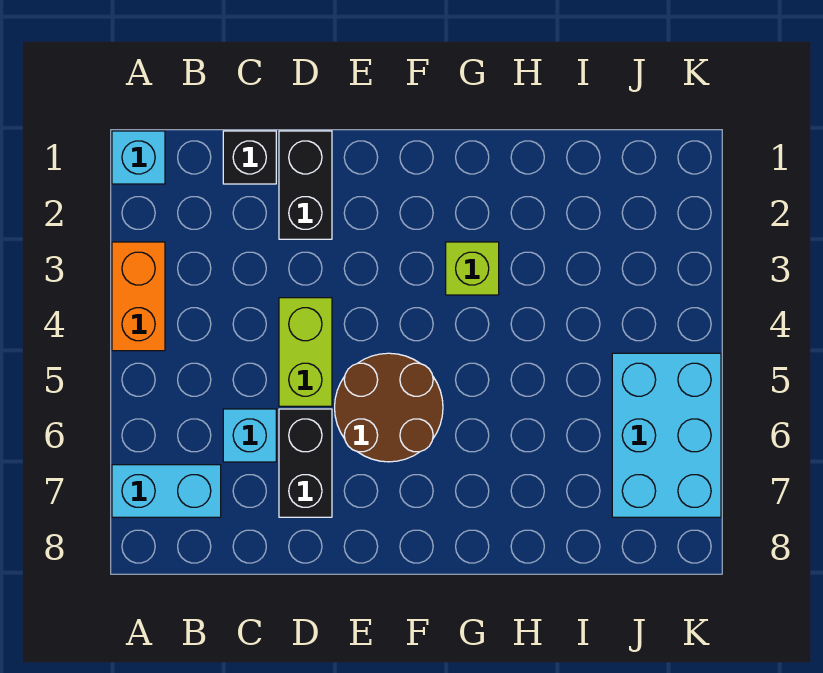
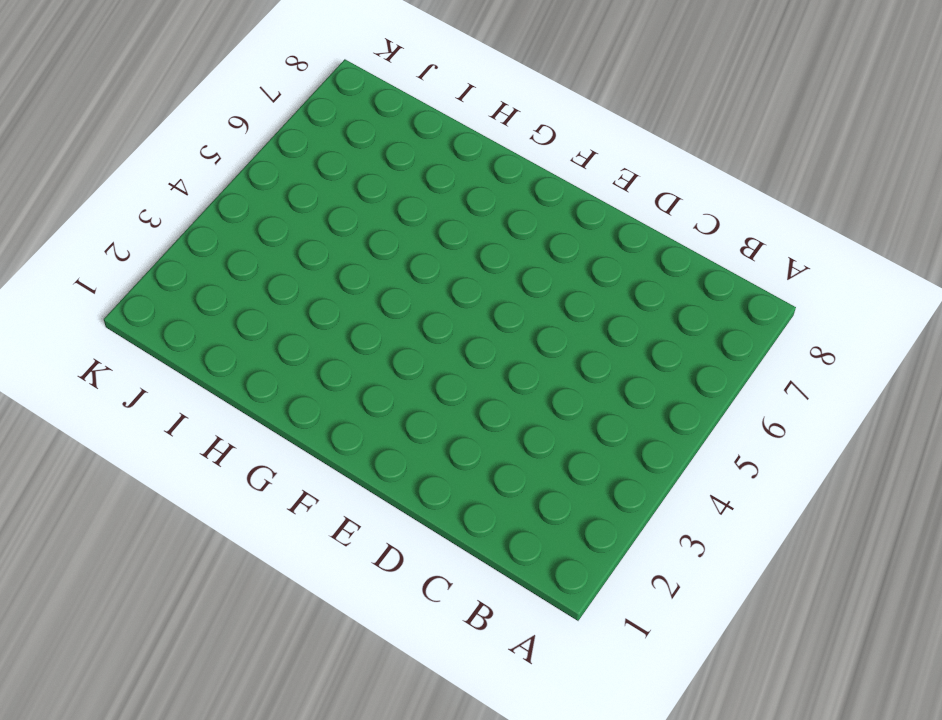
none -> cyan brick A1 level 1
none -> orange brick A3:A4 level 1

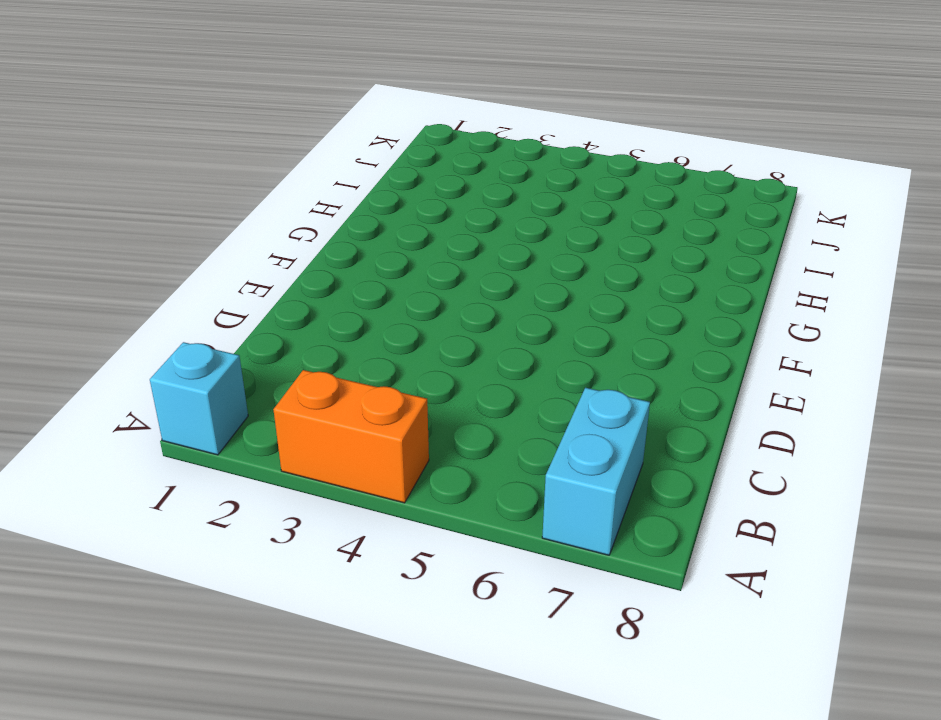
none -> black brick C1 level 1
none -> cyan brick C6 level 1

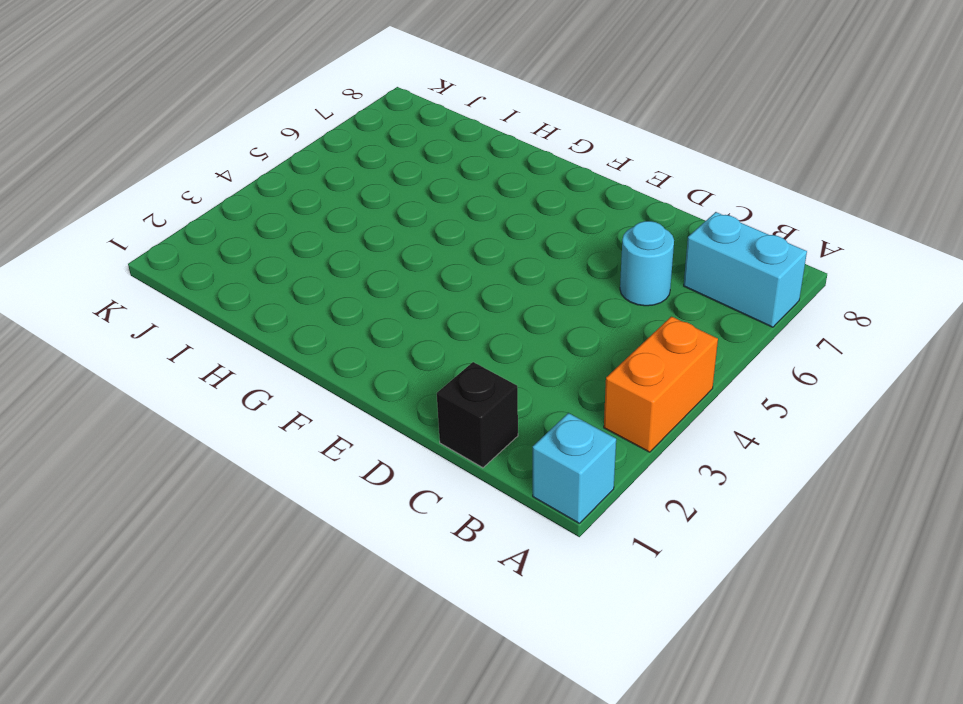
cyan round brick C6 level 1 -> cyan brick C6 level 1
none -> black brick D1:D2 level 1
none -> lime brick D4:D5 level 1

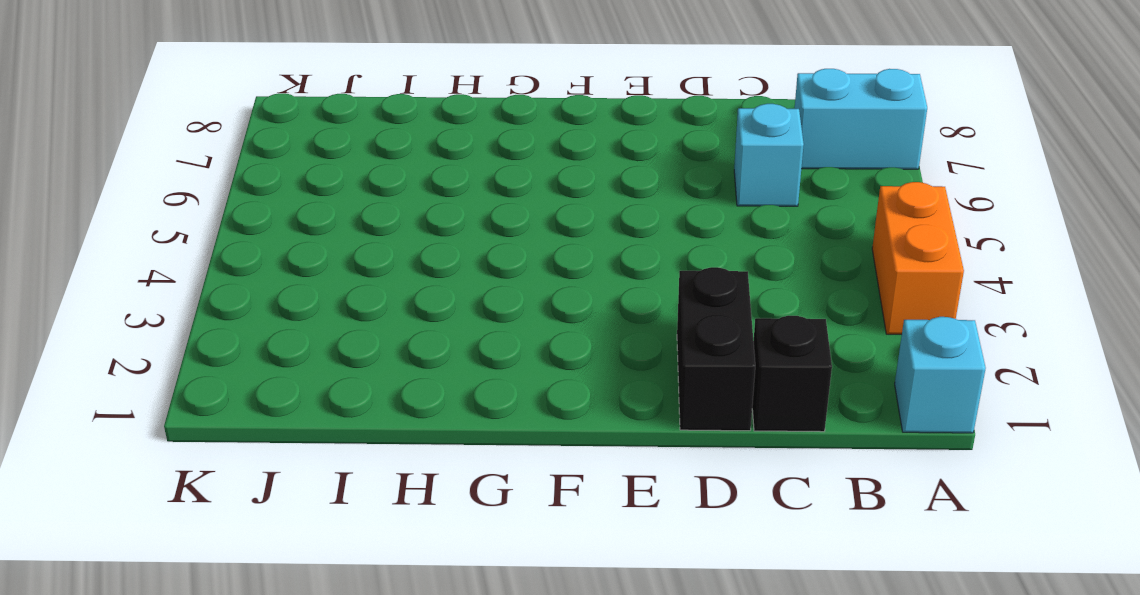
none -> lime brick D4:D5 level 1
none -> black brick D6:D7 level 1

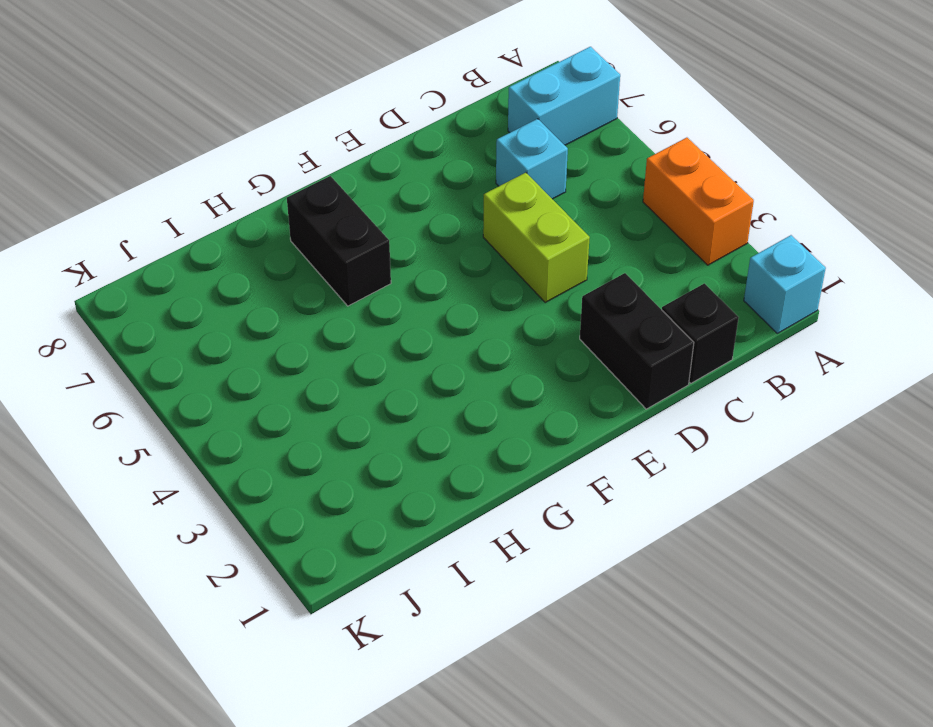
black brick G6:G7 level 1 -> black brick D6:D7 level 1
none -> brown round brick E5:F6 level 1
none -> lime brick G3 level 1

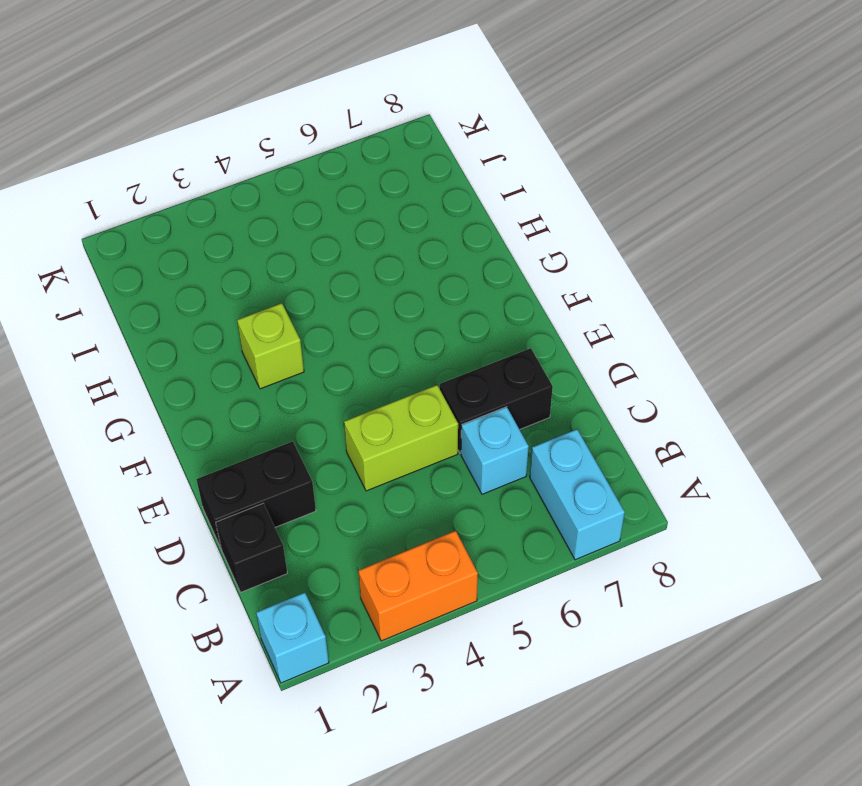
none -> brown round brick E5:F6 level 1
none -> cyan brick J5:K7 level 1

